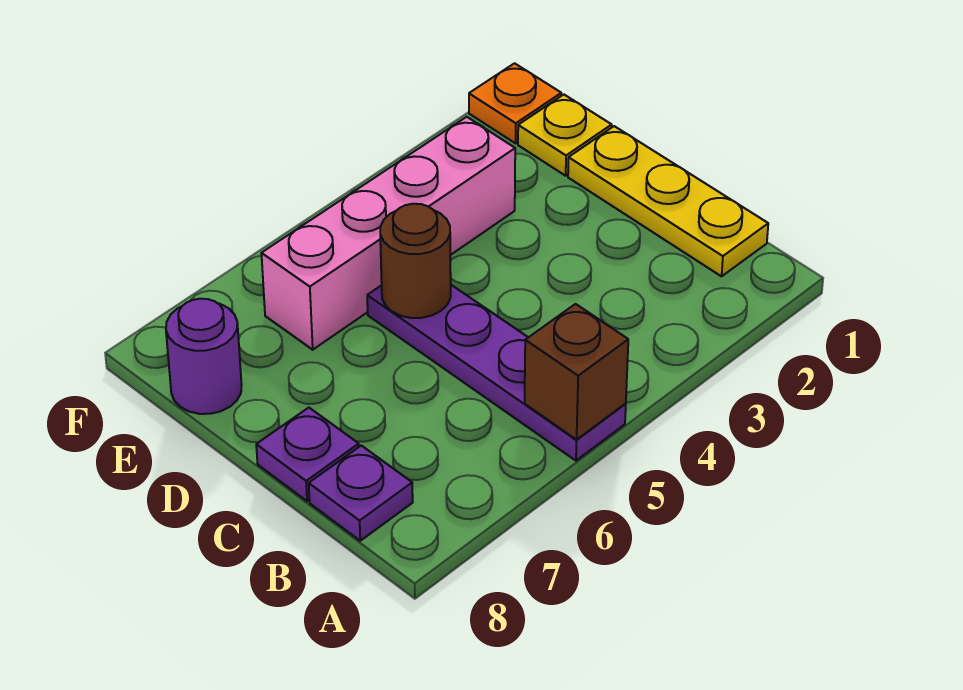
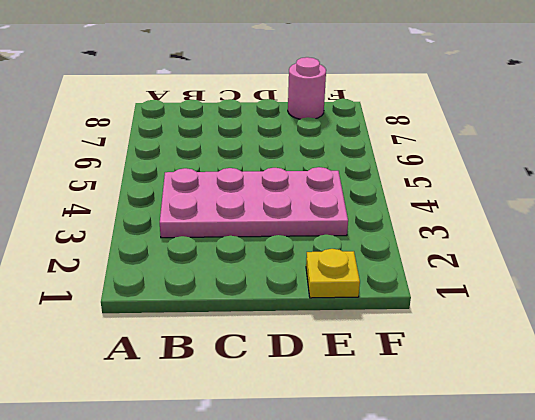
pink plate B3:E4 level 1 -> pink brick E3:E6 level 1
pink round brick E8 level 1 -> purple round brick E8 level 1
none -> purple plate A5:D5 level 1
none -> yellow plate B1:D1 level 1

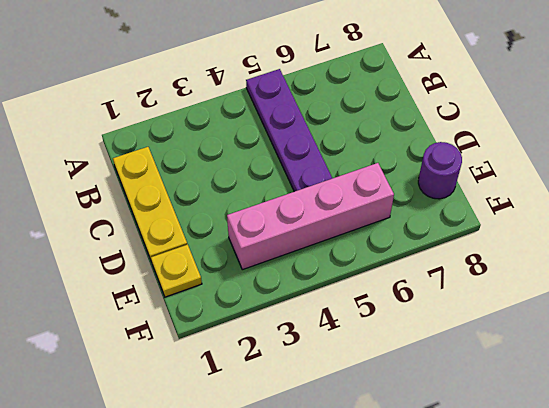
none -> purple plate B8 level 1
none -> purple plate C8 level 1

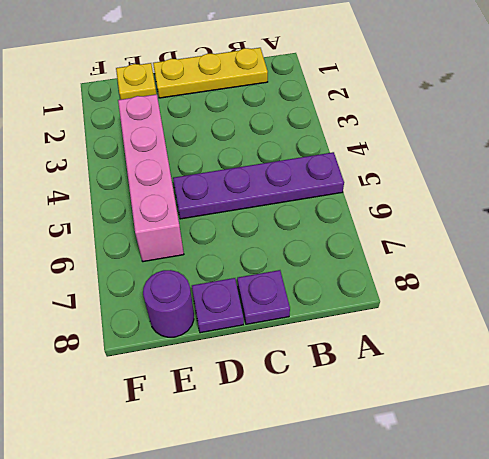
purple plate D8 level 1 -> purple plate B8 level 1
none -> orange plate F1 level 1
none -> brown brick A5 level 2

